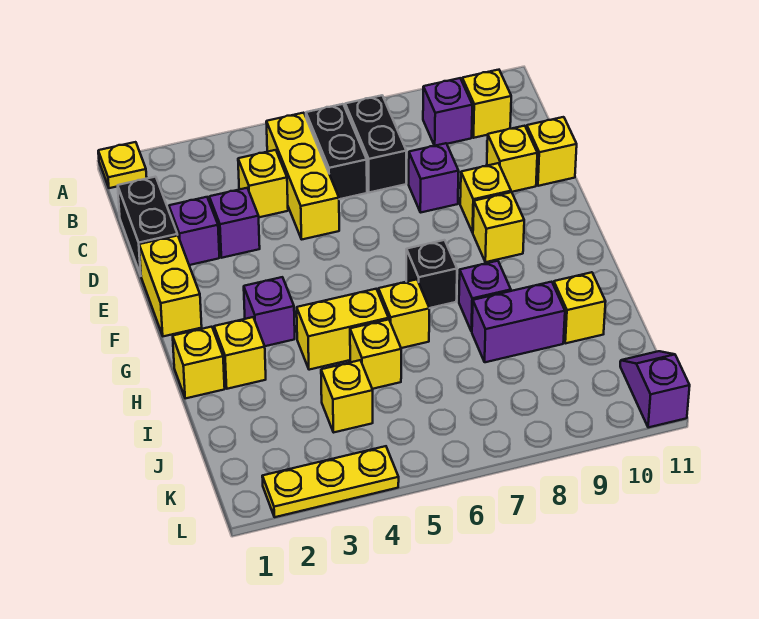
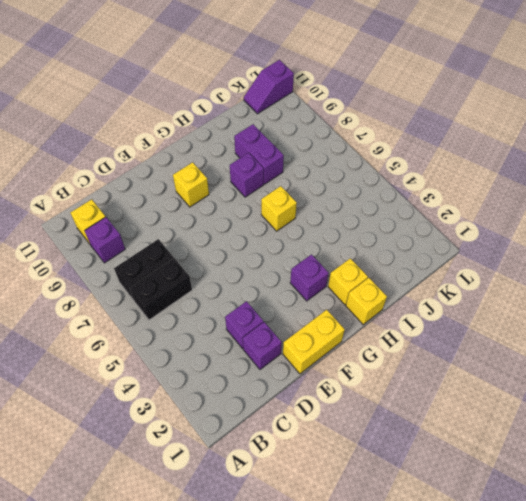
none -> yellow plate A1 level 1
none -> yellow brick B5:D5 level 1
none -> black brick C1:D1 level 1

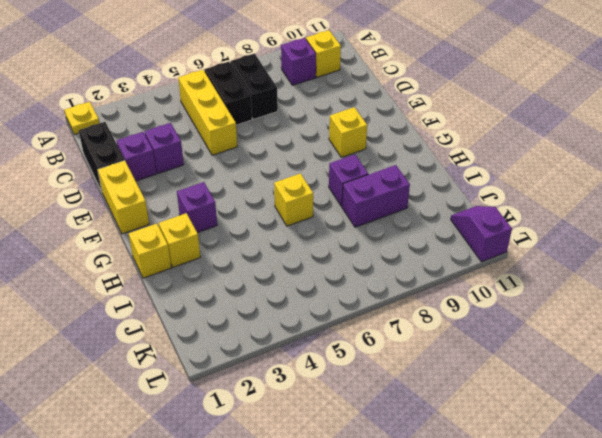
none -> yellow brick C4 level 1
none -> purple brick D8 level 1
none -> yellow brick D10 level 1

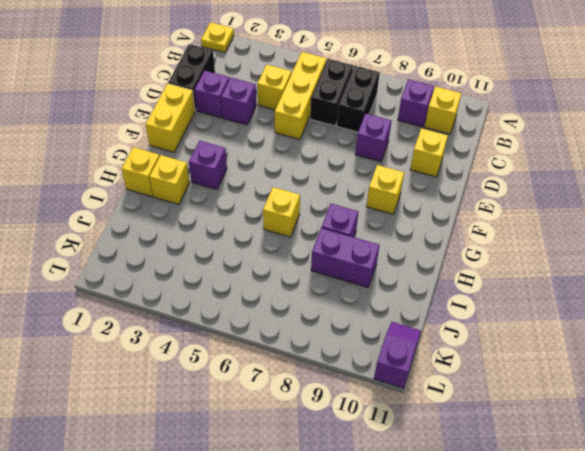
none -> yellow brick D11 level 1
none -> yellow brick E9 level 1
none -> black brick G7 level 1

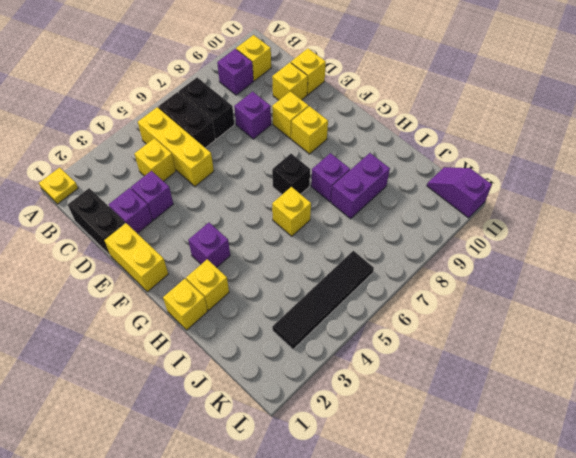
black tile K3:K6 level 1 -> none
none -> yellow brick H4:H5 level 1
none -> yellow brick I5 level 1
none -> yellow brick I10 level 1

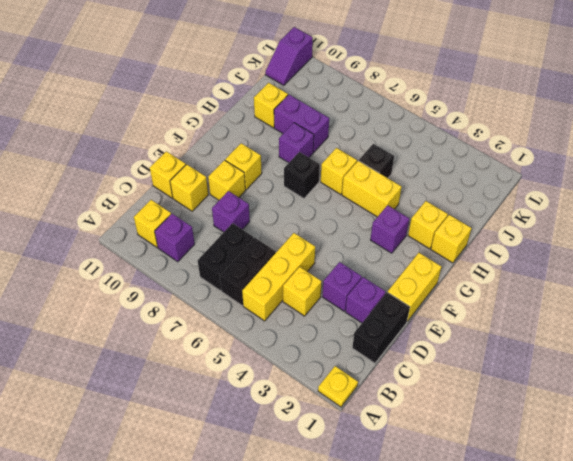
black brick I5 level 1 -> yellow brick I5 level 1
none -> yellow brick J4 level 1
none -> yellow plate L2:L4 level 1

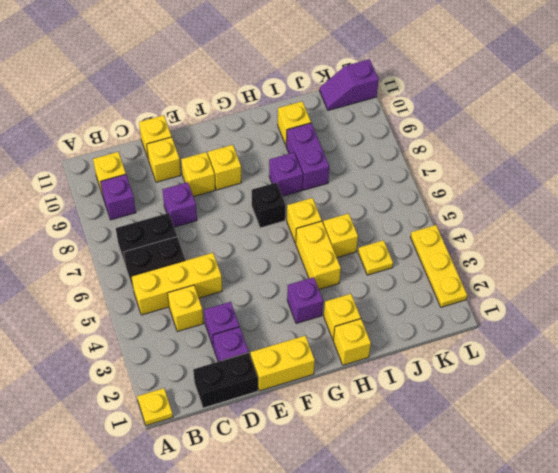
yellow plate J4 level 1 -> yellow brick J4 level 1

